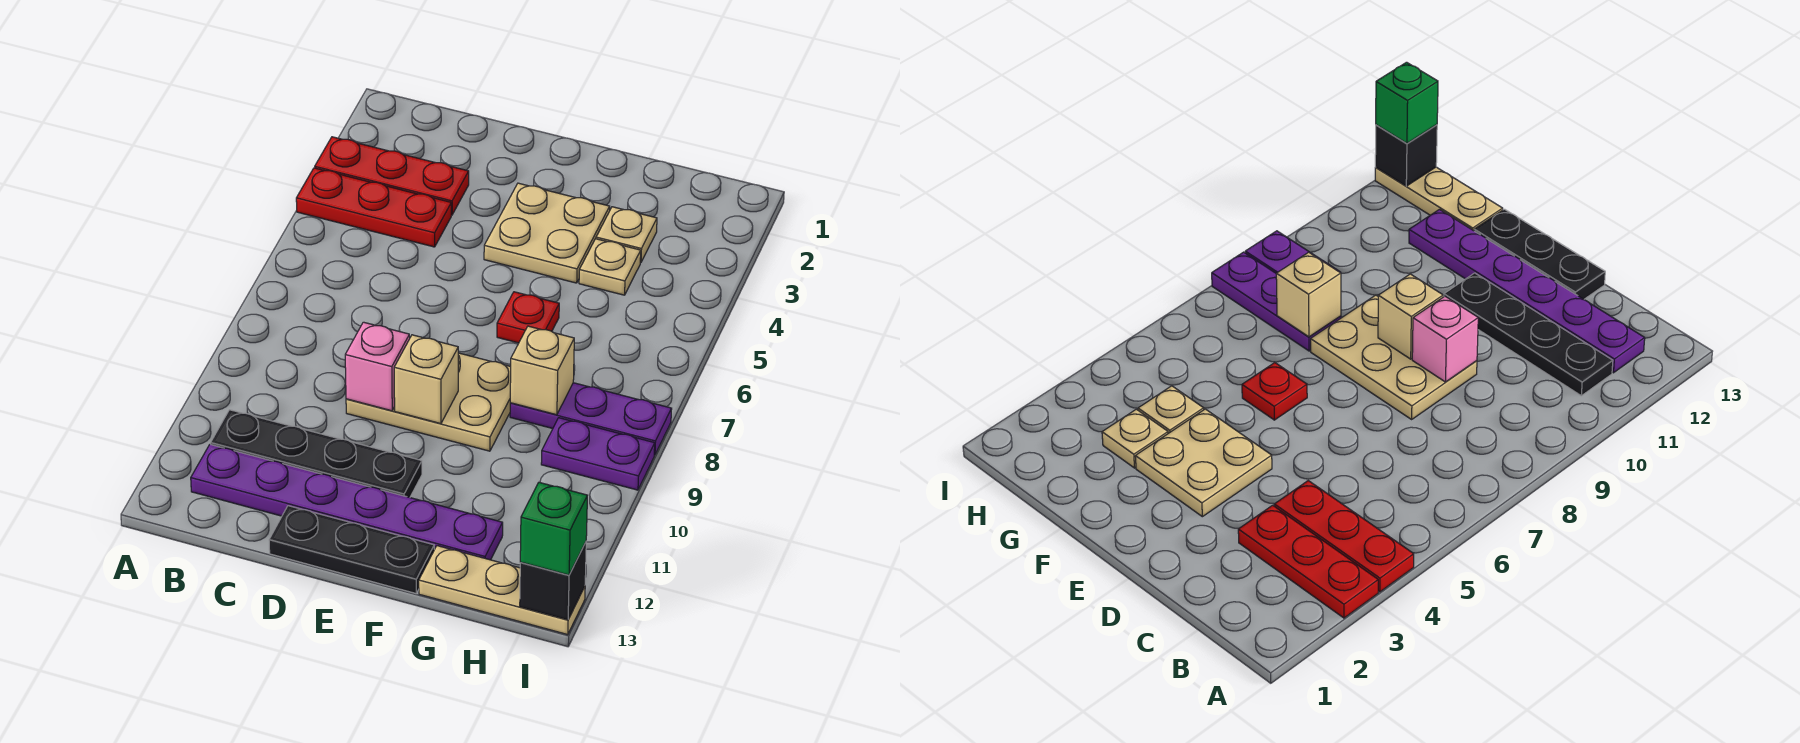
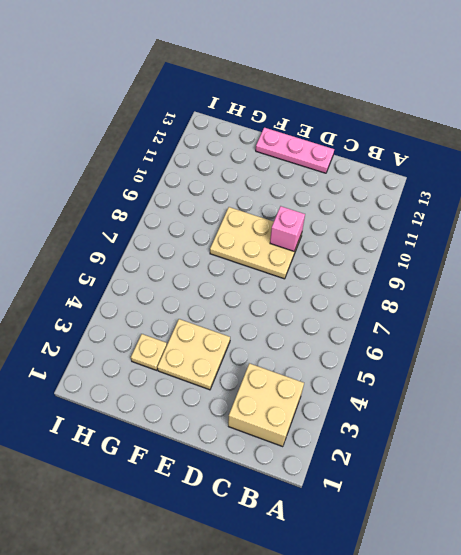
tan brick B2:C3 level 1 -> red plate A3:C3 level 1
pink plate D13:F13 level 1 -> black plate D13:F13 level 1
none -> red plate A4:C4 level 1
none -> black plate B11:E11 level 1
none -> purple plate B12:G12 level 1

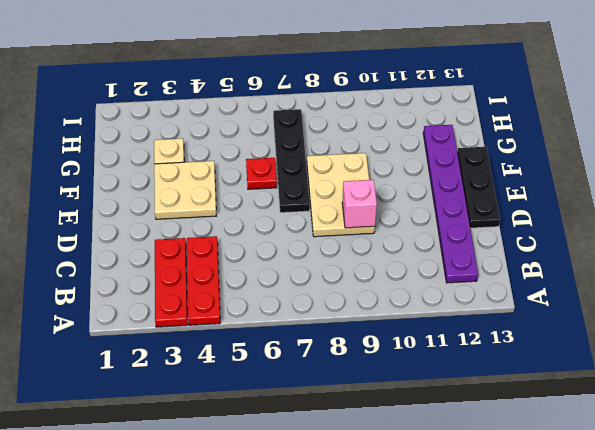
black plate E7:H7 level 1 -> black plate B11:E11 level 1
none -> tan plate G4 level 1
none -> purple plate G8:I8 level 1
none -> tan plate G13:I13 level 1

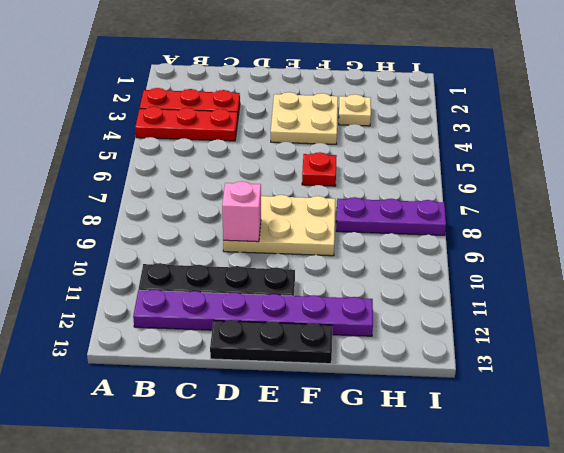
none -> tan plate G4 level 1
none -> tan plate G13:I13 level 1
none -> purple plate H9:I9 level 1

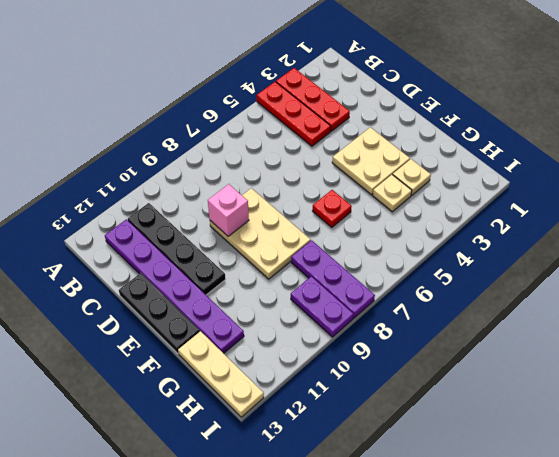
none -> tan brick E9 level 2
none -> tan brick G8 level 2
none -> black brick I13 level 2

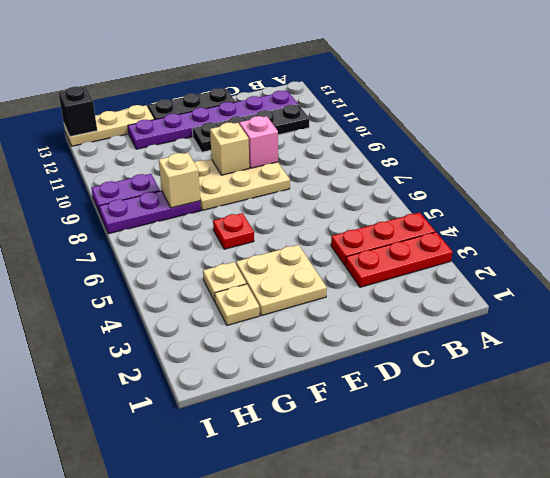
none -> green brick I13 level 3

